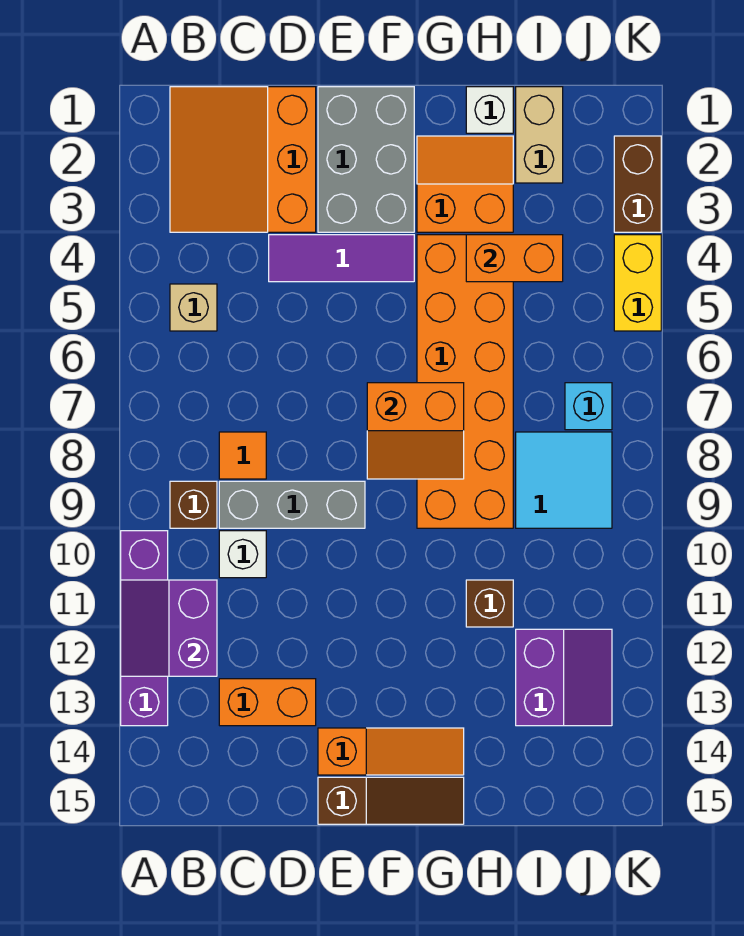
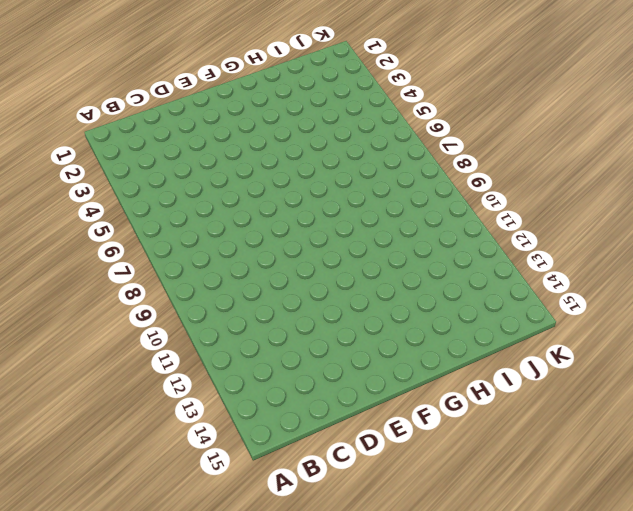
none -> purple brick A10:A13 level 1
none -> orange slope B1:D3 level 1 top D
none -> tan brick B5 level 1

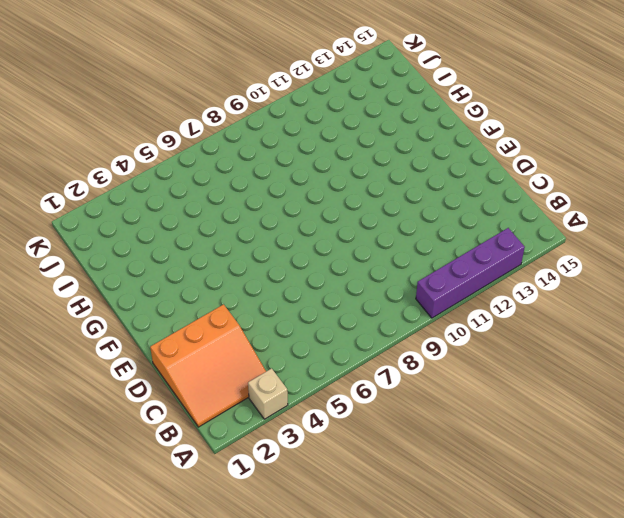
tan brick A3 level 1 -> tan brick B5 level 1
none -> brown brick B9 level 1
none -> orange tile C8 level 1
none -> grey brick C9:E9 level 1

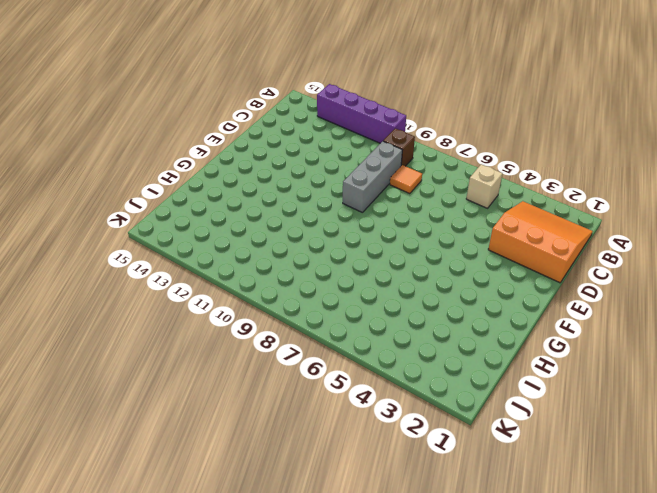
none -> white brick C10 level 1
none -> orange brick C13:D13 level 1
none -> purple tile D4:F4 level 1

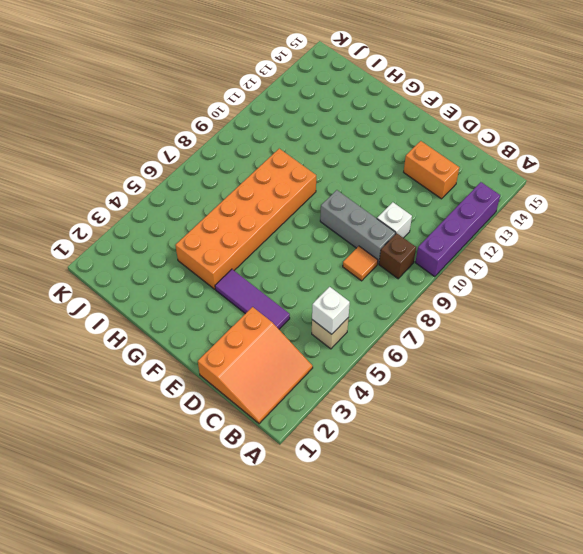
white brick B5 level 2 -> white brick H1 level 1
none -> grey brick E1:F3 level 1
none -> orange slope E14:G14 level 1 top E
none -> brown slope E15:G15 level 1 top E

